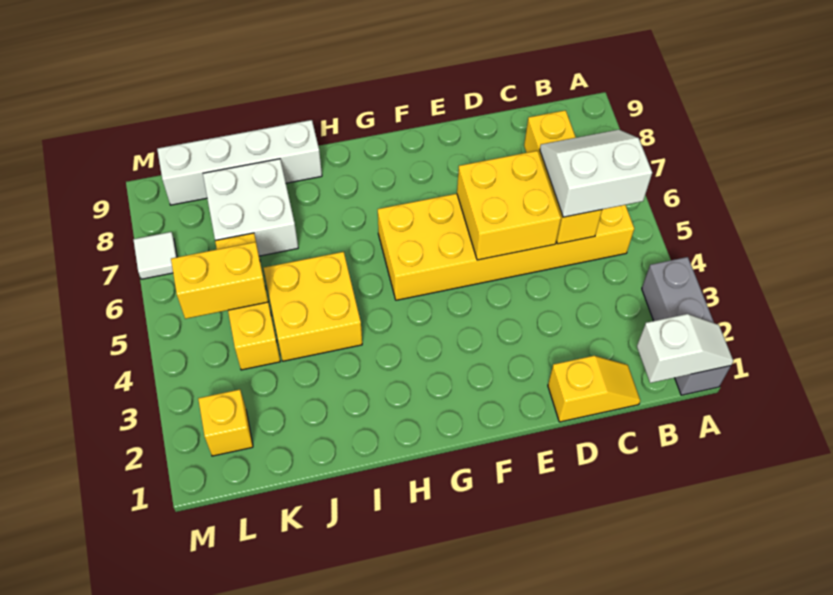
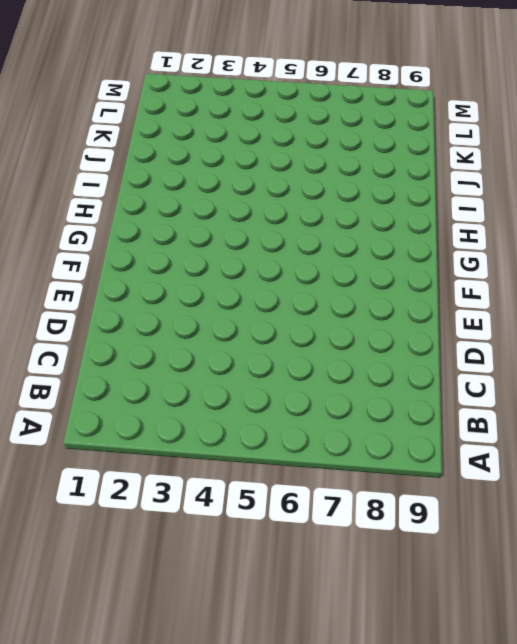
none -> grey brick A1:A3 level 1
none -> yellow brick B5:G6 level 1
none -> yellow slope C1:D1 level 1 top D

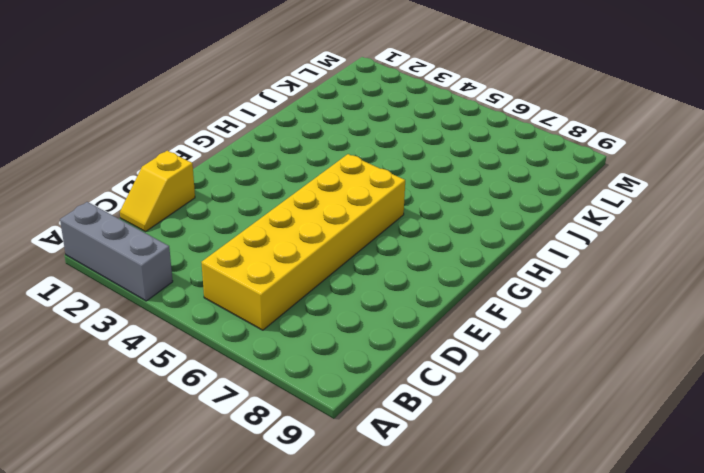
none -> yellow brick I4:J5 level 1
none -> white brick I9:L9 level 1
none -> white brick J7:K8 level 1

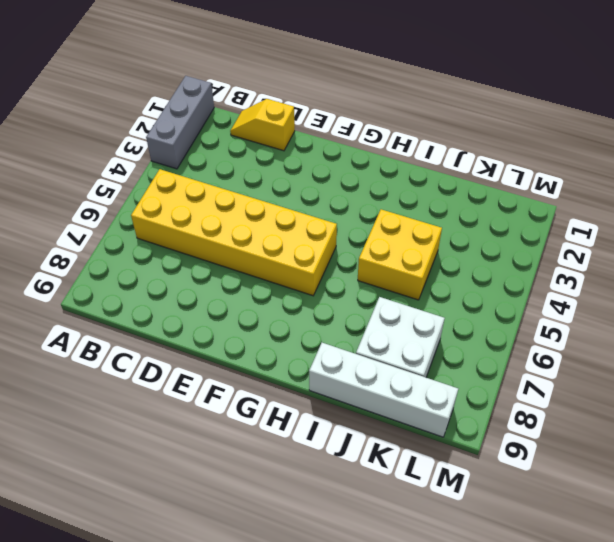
none -> yellow brick K4:K6 level 1
none -> yellow brick L2 level 1
none -> white tile M7 level 1

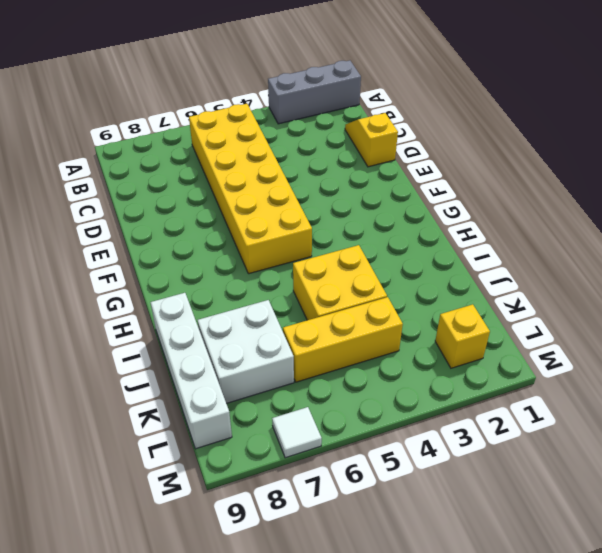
none -> white slope A1:B1 level 2 top B
none -> yellow brick C5:C7 level 2
none -> yellow brick D5:E6 level 2

